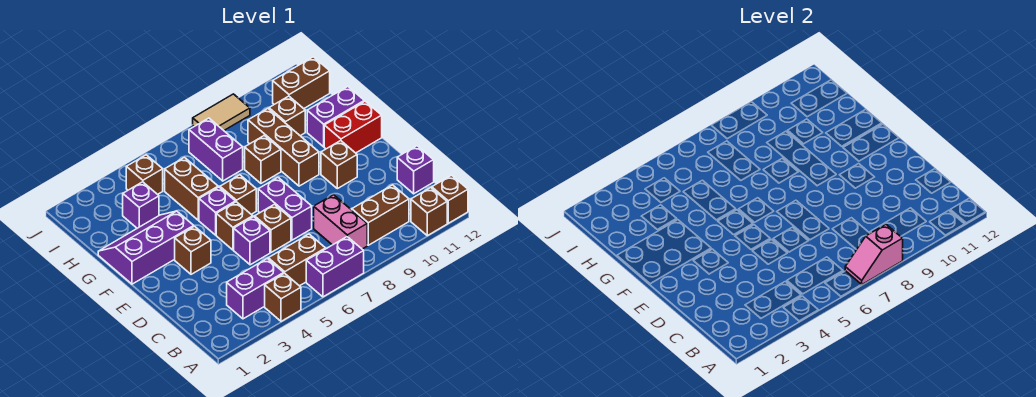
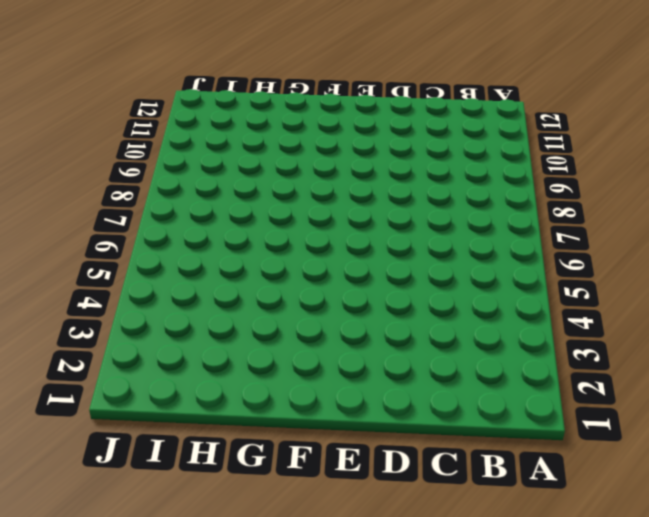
none -> brown brick A4 level 1
none -> purple brick A6:A7 level 1
none -> brown brick A11 level 1
none -> brown brick A12 level 1

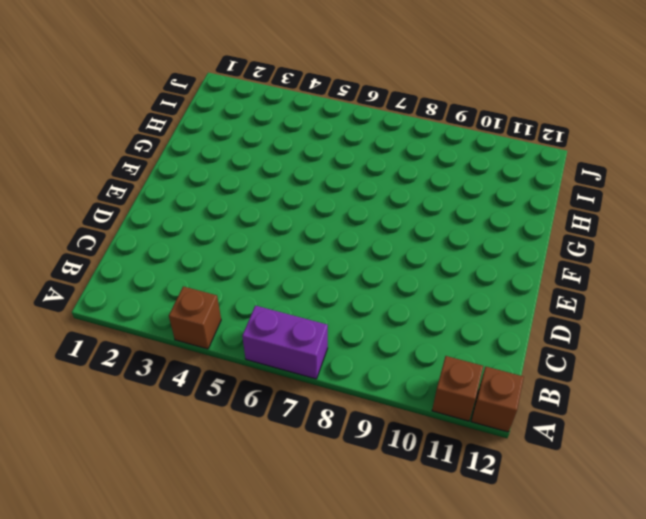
none -> purple brick B3:B4 level 1
none -> brown brick B5:B6 level 1
none -> pink brick B8:C8 level 1
none -> brown brick B9:B10 level 1

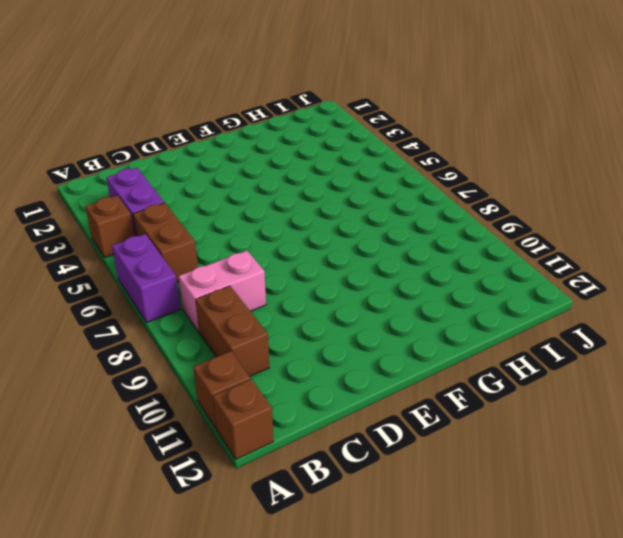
none -> purple brick C12 level 1
none -> purple brick D5 level 1
none -> brown brick D6 level 1
none -> purple brick D7:E7 level 1

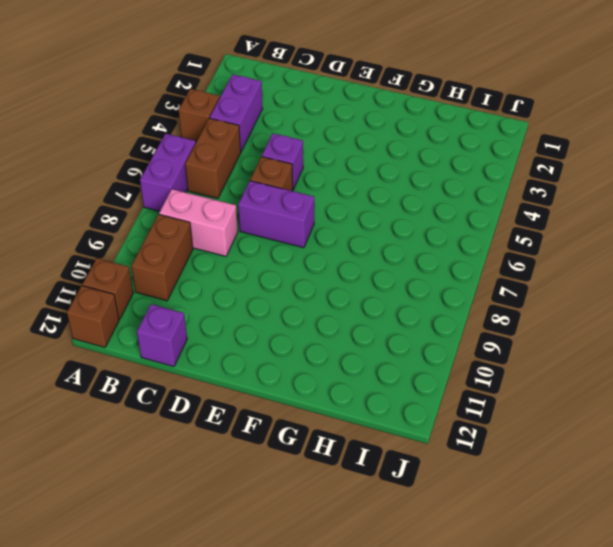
none -> brown brick E3 level 1
none -> brown brick E5 level 1
none -> brown brick E10 level 1
none -> purple slope F1:G3 level 1 top F

